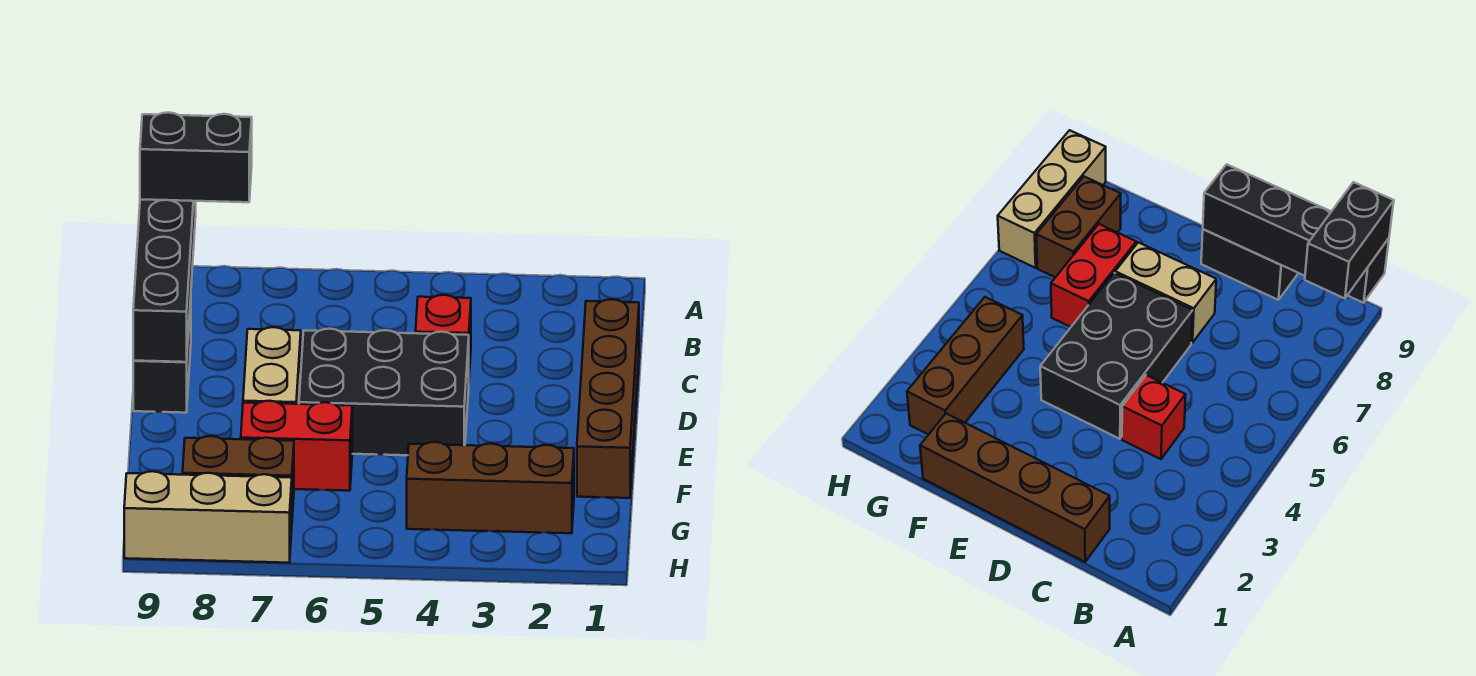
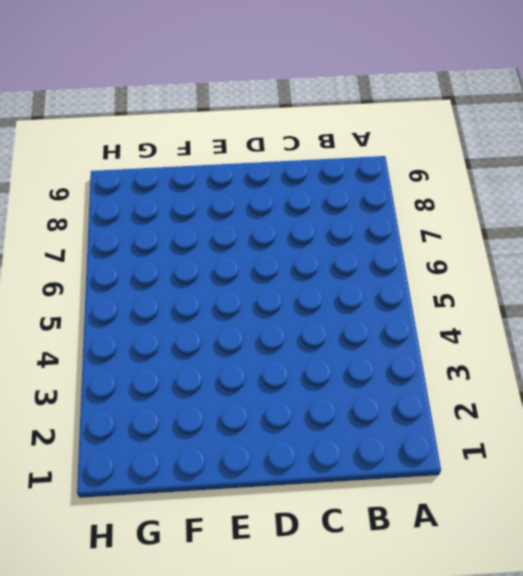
none -> brown brick C1:F1 level 1
none -> red brick C4 level 1

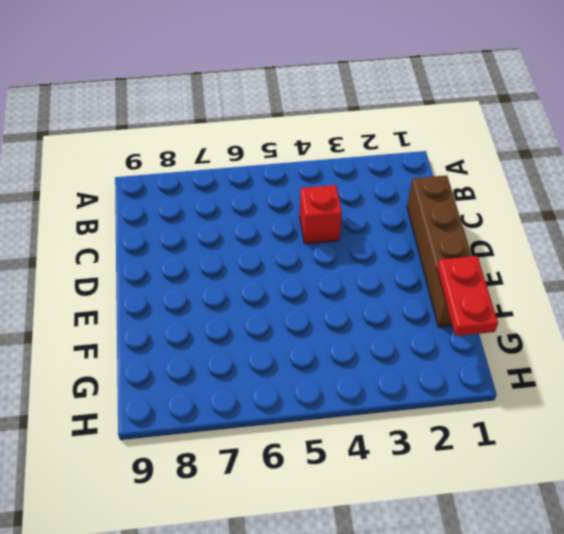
red plate F1:G1 level 2 -> none
none -> black brick C9:D9 level 1
none -> black brick D4:E6 level 1

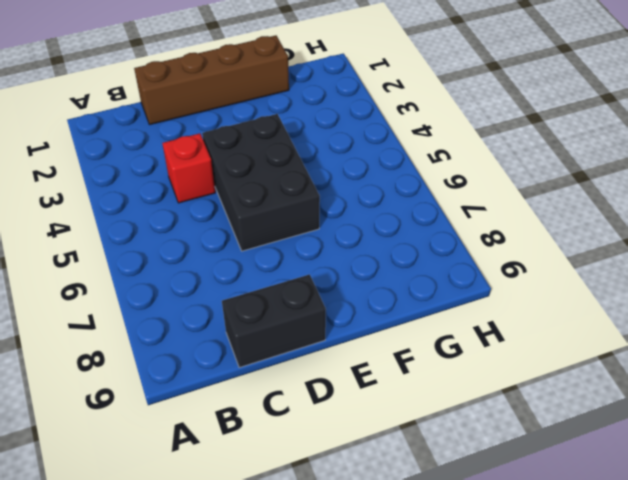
none -> tan brick D7:E7 level 1
none -> red brick F6:F7 level 1

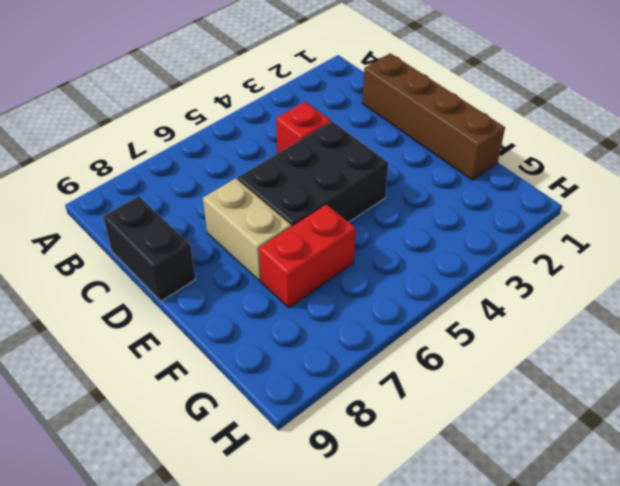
none -> brown brick G2:G4 level 1
none -> brown brick G7:G8 level 1

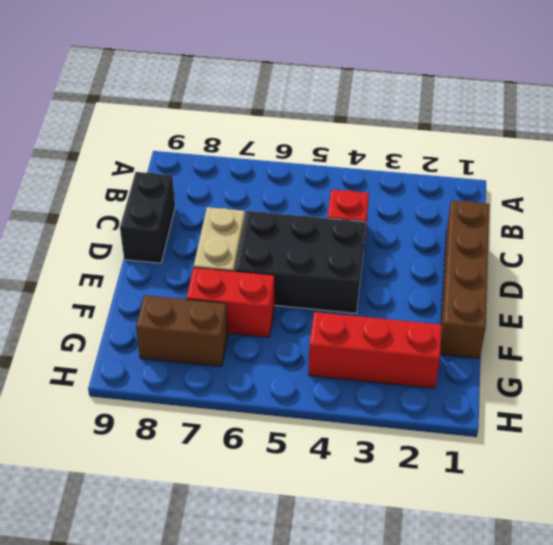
red brick G2:G4 level 1 -> brown brick G2:G4 level 1
none -> tan brick H7:H9 level 1
none -> black brick A9:D9 level 2

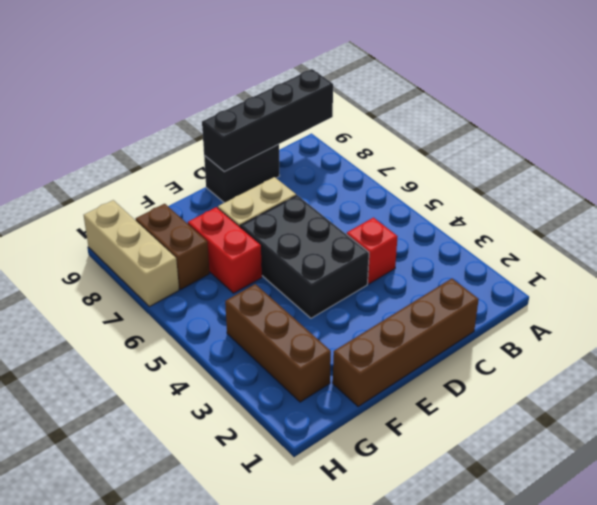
none -> black brick A8:A9 level 3

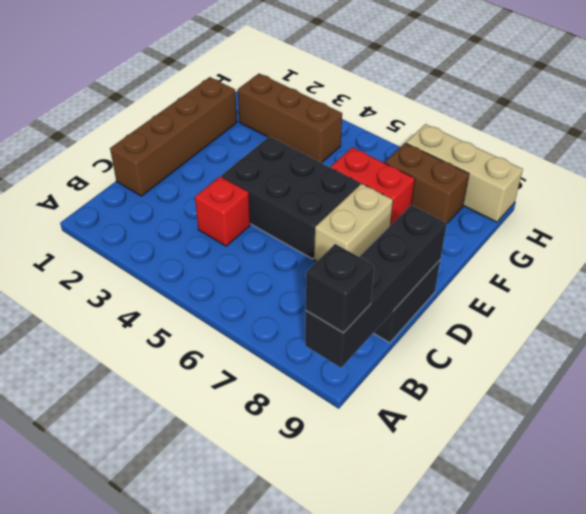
black brick A9 level 3 -> black brick A8:A9 level 3

